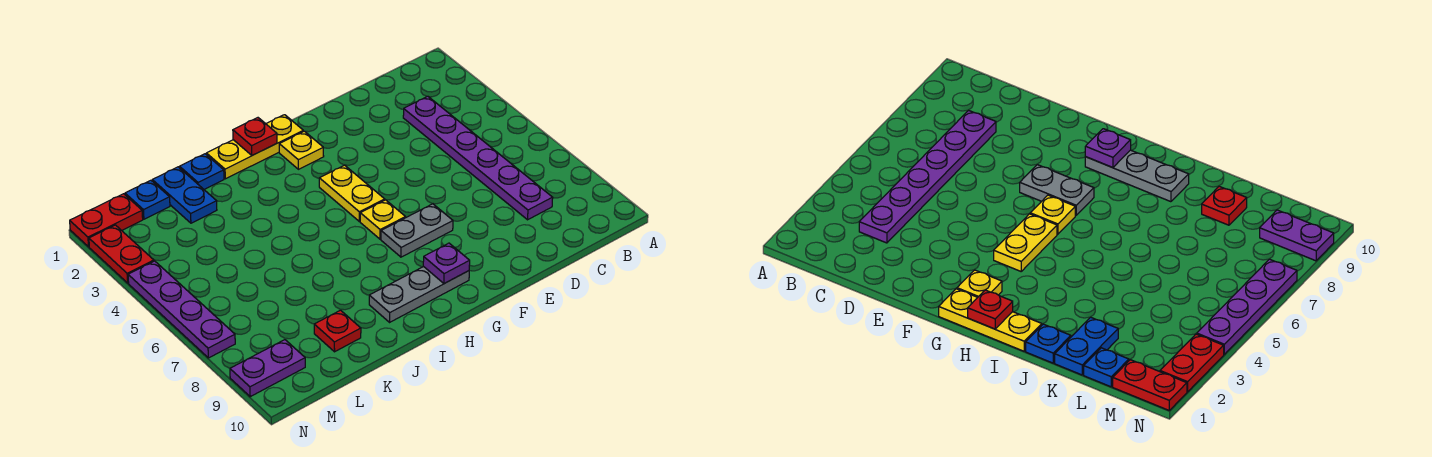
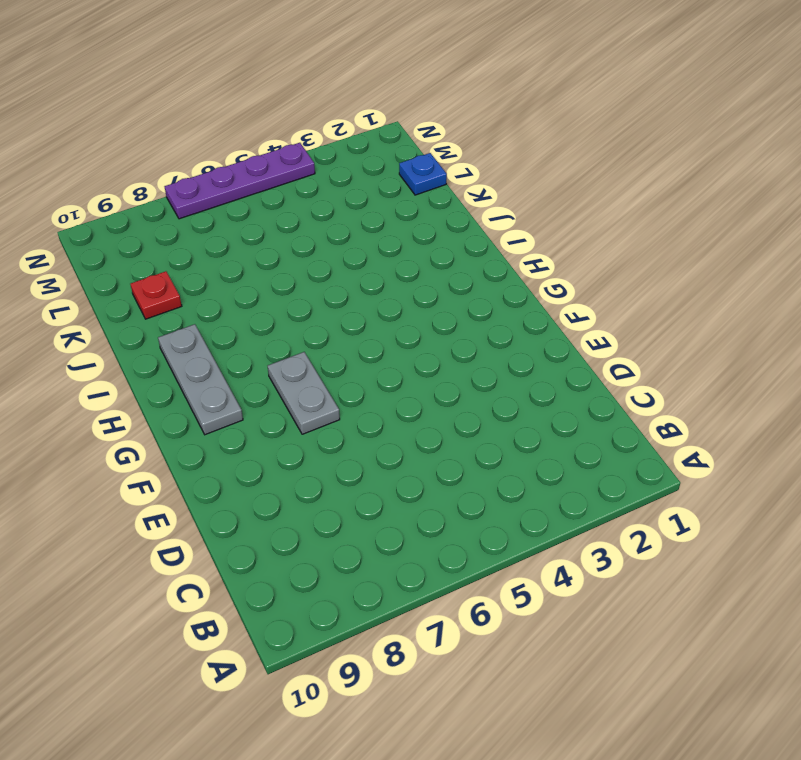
none -> purple plate C3:C8 level 1
none -> yellow plate G1:I1 level 1
none -> yellow plate G2 level 1

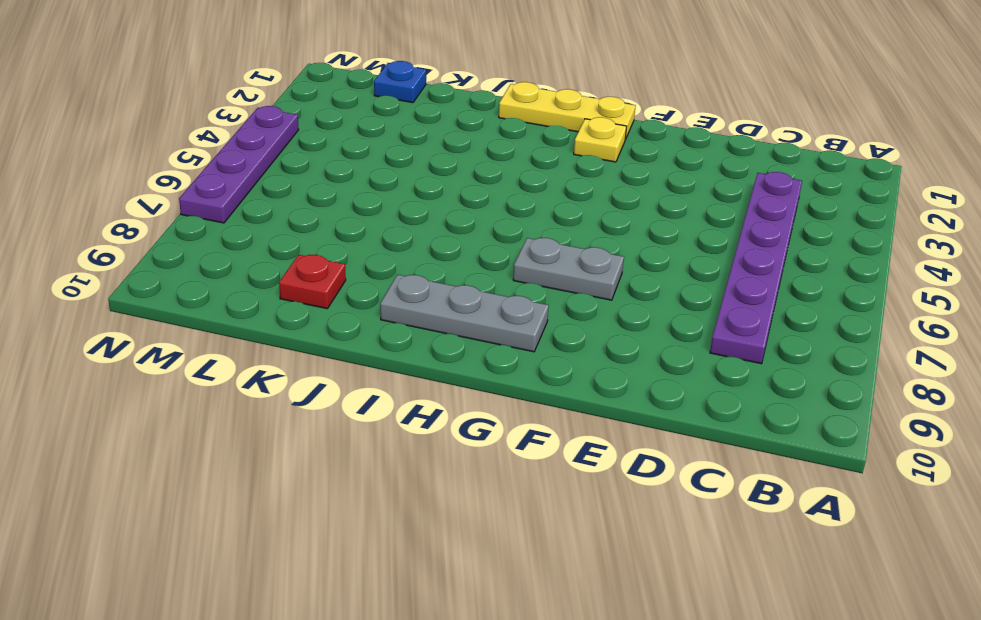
none -> yellow plate G4:G5 level 1
none -> yellow plate G6 level 1
none -> blue plate J1 level 1

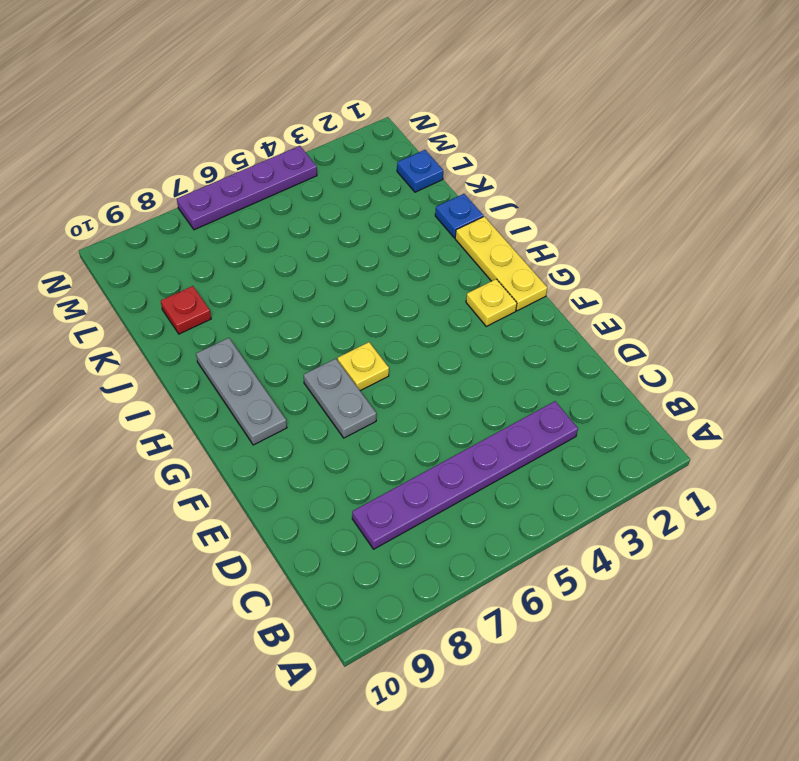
none -> yellow plate G4:G5 level 1
none -> blue plate K1:K2 level 1
none -> red plate M1:N1 level 1

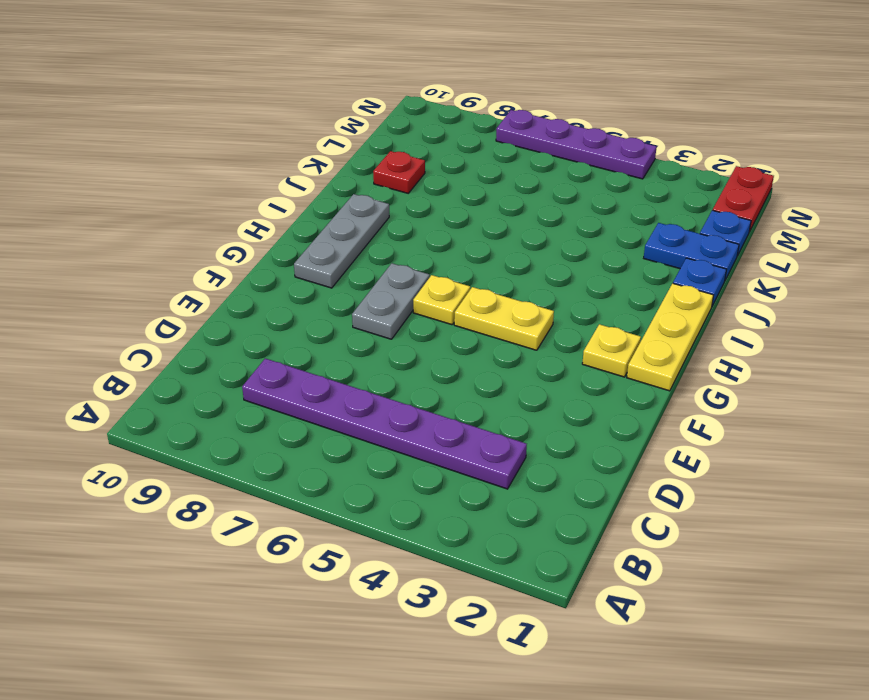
none -> purple plate M9:N9 level 1
none -> red plate N2:N3 level 1
none -> purple plate G9 level 2

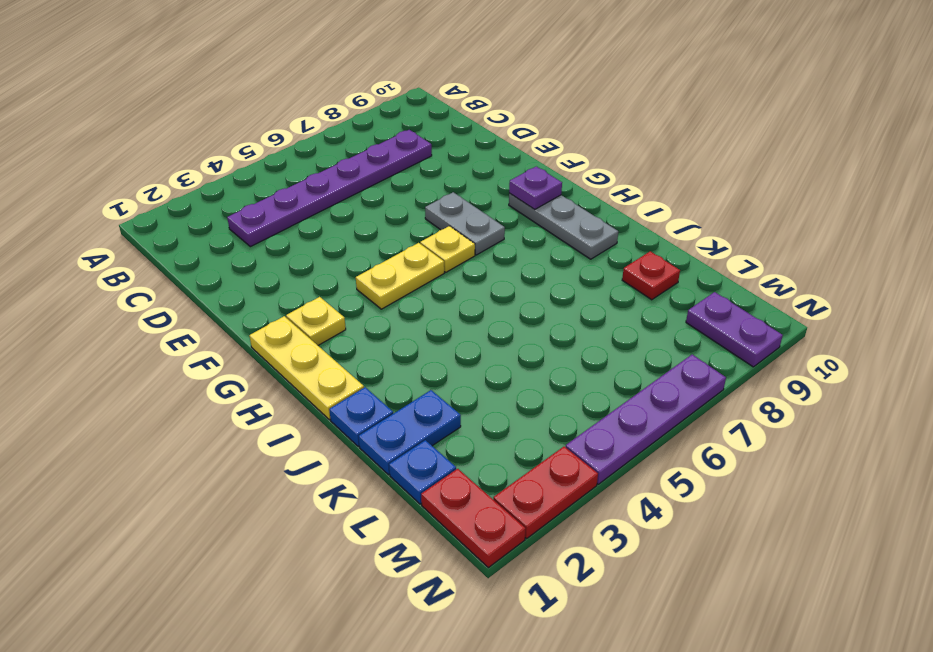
none -> red plate H1 level 2

